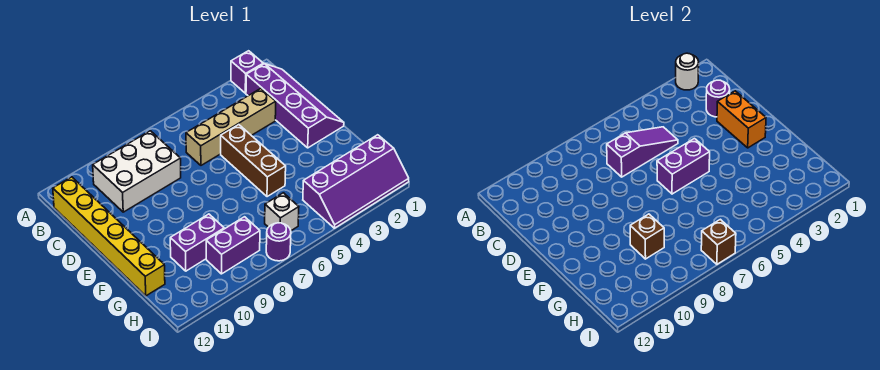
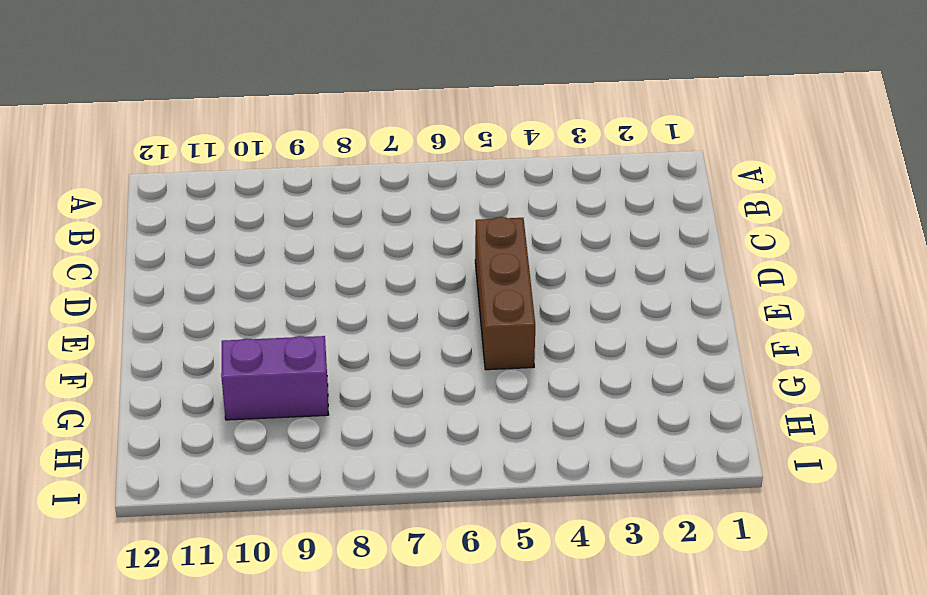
none -> purple brick A2 level 1
none -> purple slope B1:E2 level 1 top 2
none -> white brick B8:C10 level 1

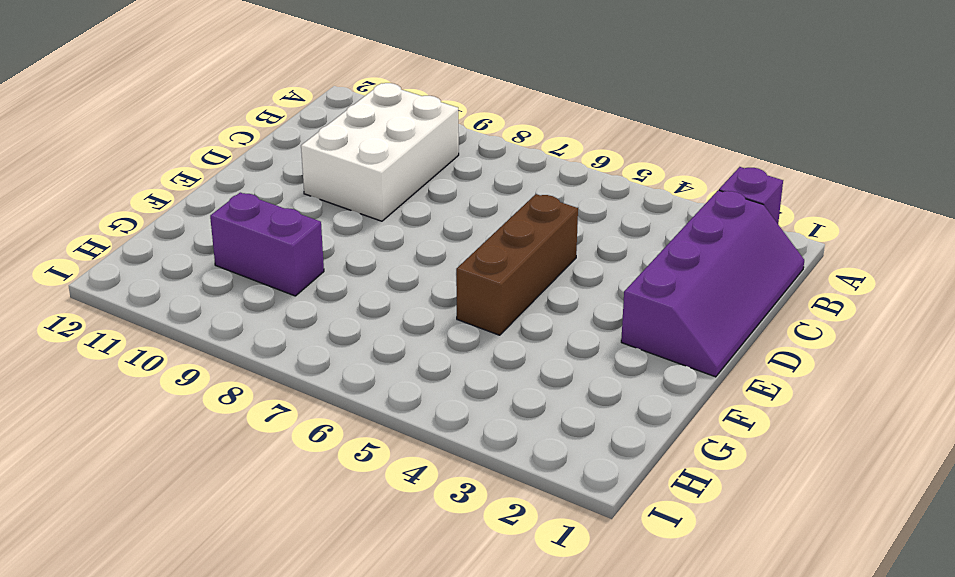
white brick B9:D10 level 1 -> white brick B8:C10 level 1
none -> yellow brick B12:G12 level 1
none -> tan brick C3:C6 level 1
none -> purple slope H1:I4 level 1 top H

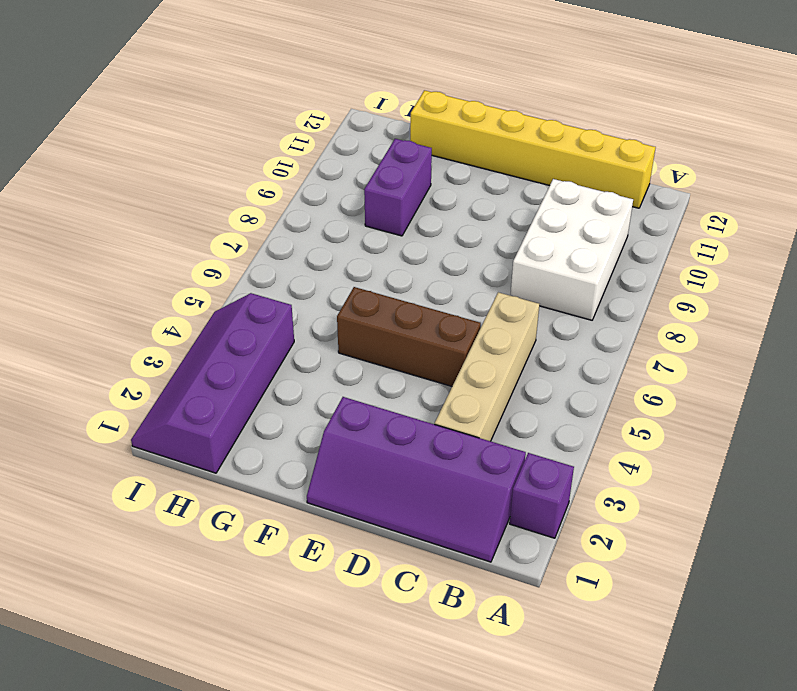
none -> white brick H6 level 1
none -> purple brick H8:H9 level 1
none -> purple round brick I7 level 1

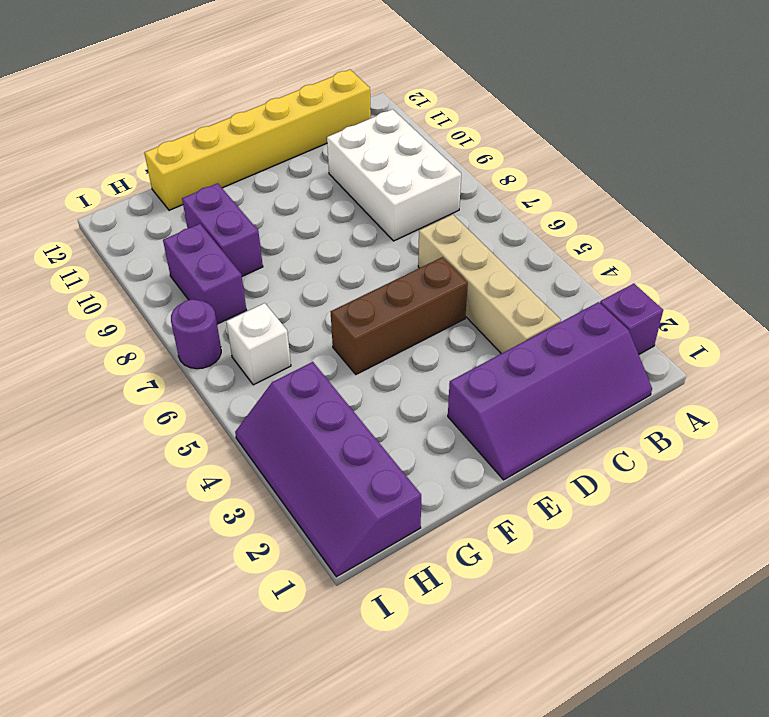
none -> white round brick A2 level 2
none -> purple round brick C2 level 2
none -> purple slope C5:C7 level 2 top 7

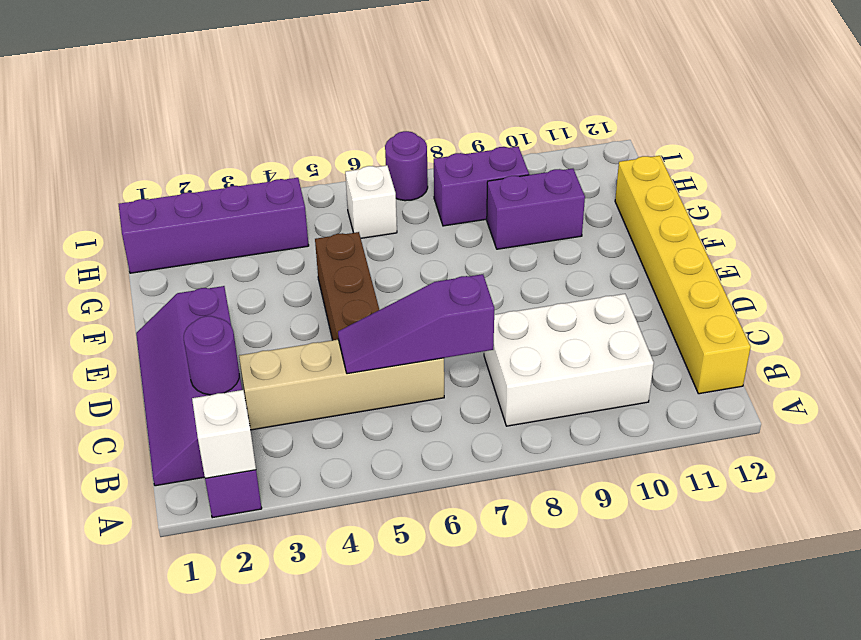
white brick A2 level 2 -> white round brick A2 level 2
none -> orange brick D2:E2 level 2
none -> purple brick E5:E6 level 2
none -> brown brick G9 level 2

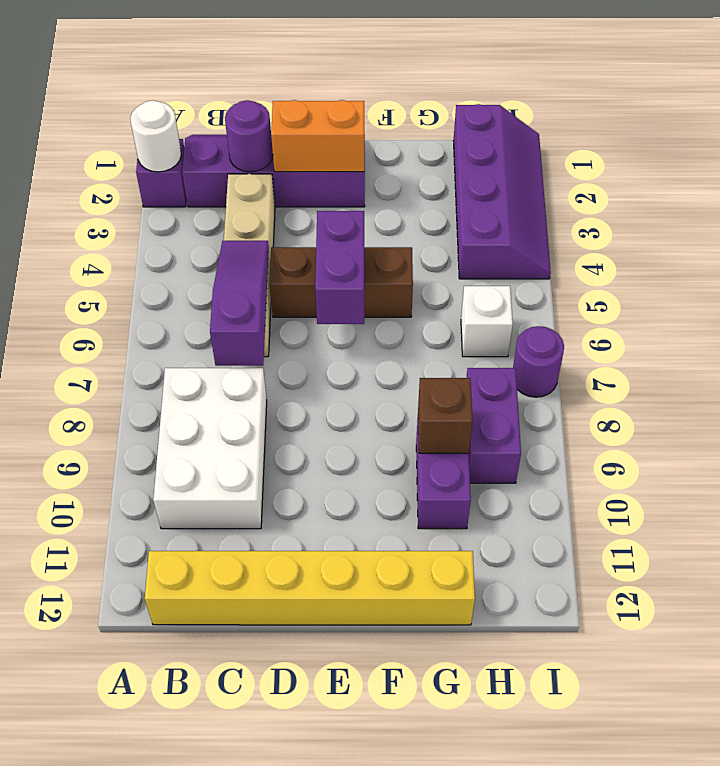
none -> brown brick I7 level 2

